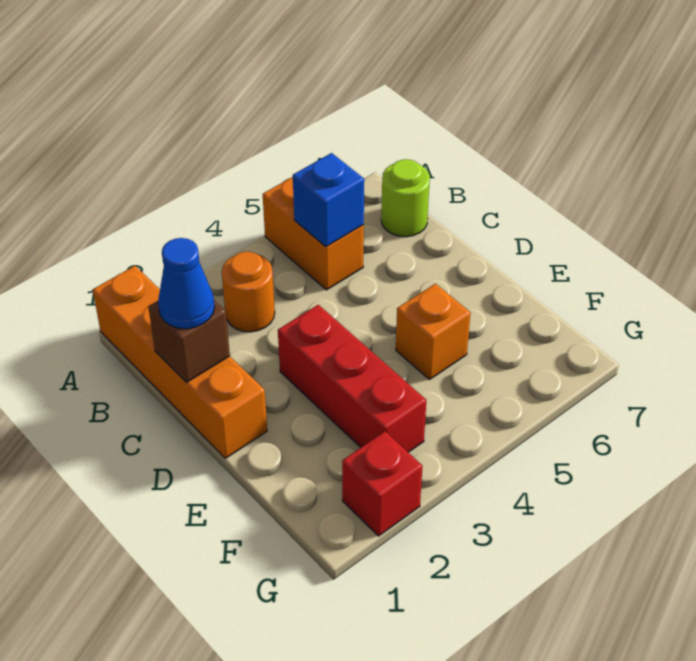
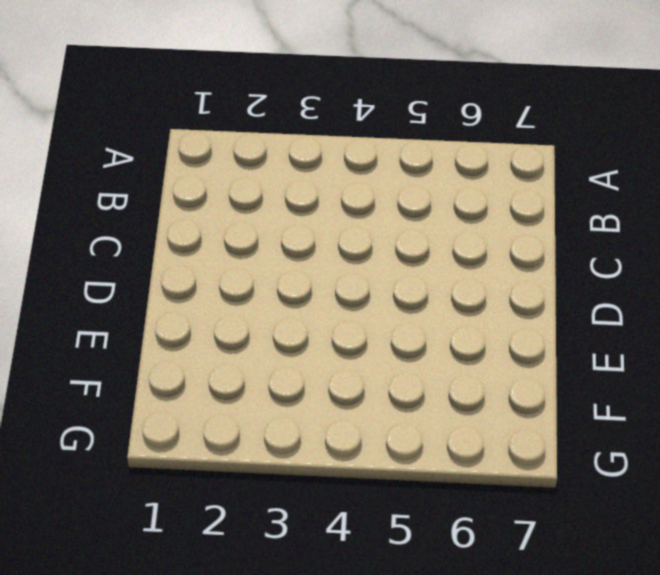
none -> orange brick A1:D1 level 1
none -> orange brick A5:B5 level 1

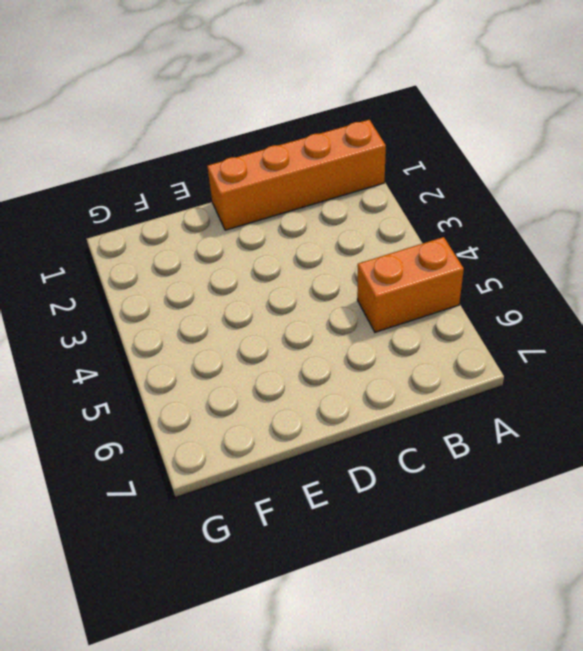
none -> orange round brick B3 level 1
none -> lime round brick B7 level 1

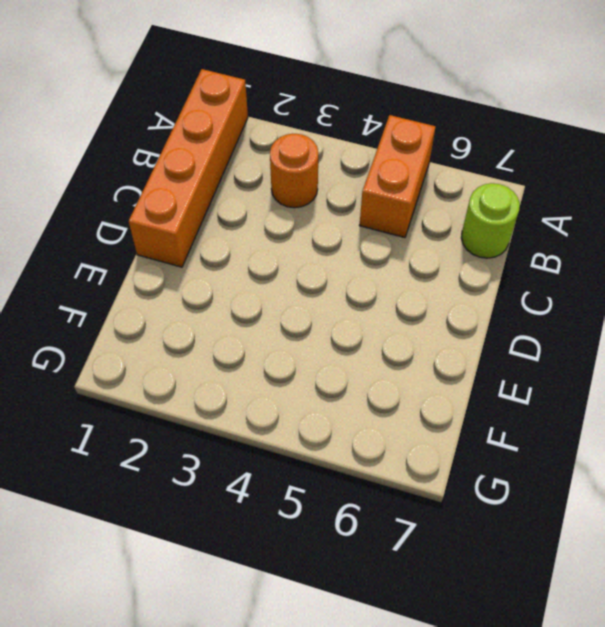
none -> red brick D3:F3 level 1
none -> orange brick E5 level 1

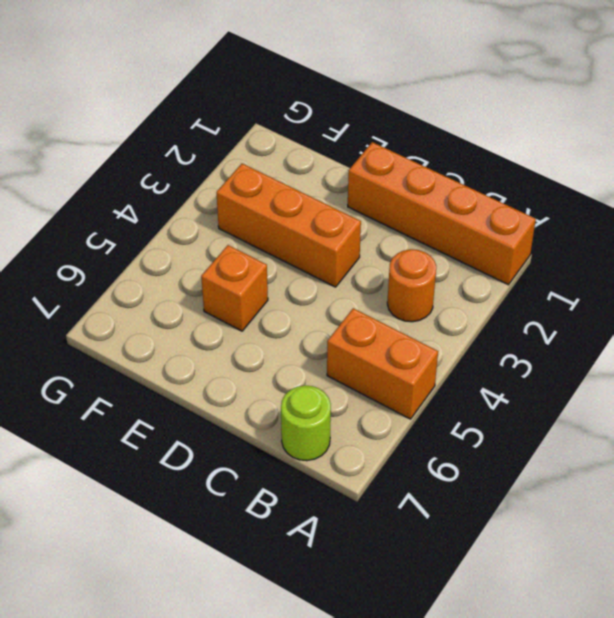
orange brick D3:F3 level 1 -> red brick D3:F3 level 1
none -> red brick G2 level 1
none -> blue brick B5 level 2

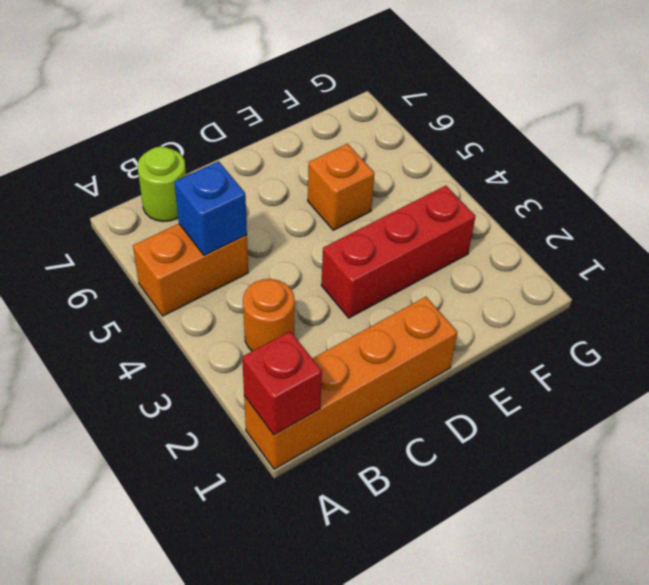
red brick A1 level 2 -> red brick G2 level 1
none -> brown brick C1 level 2
none -> blue cone C1 level 3

